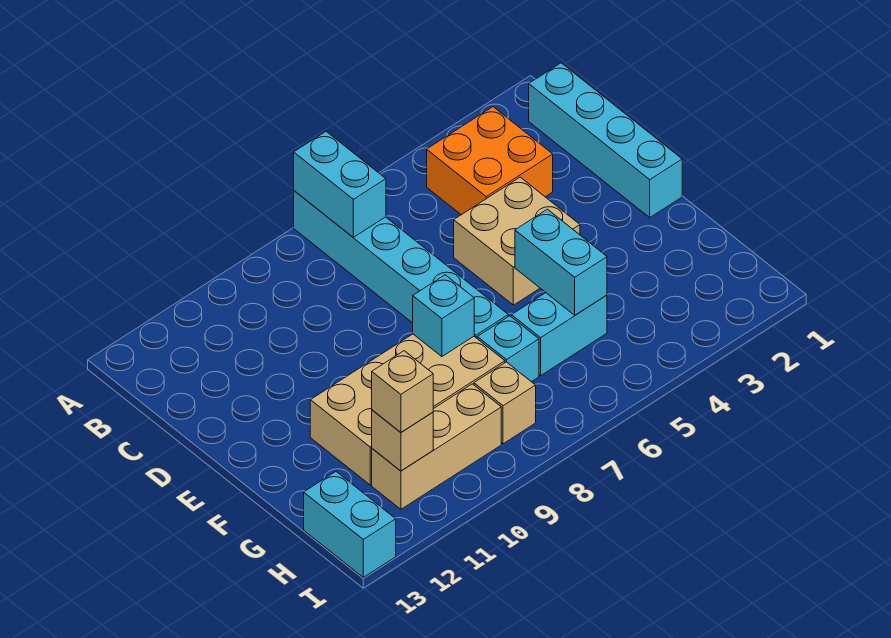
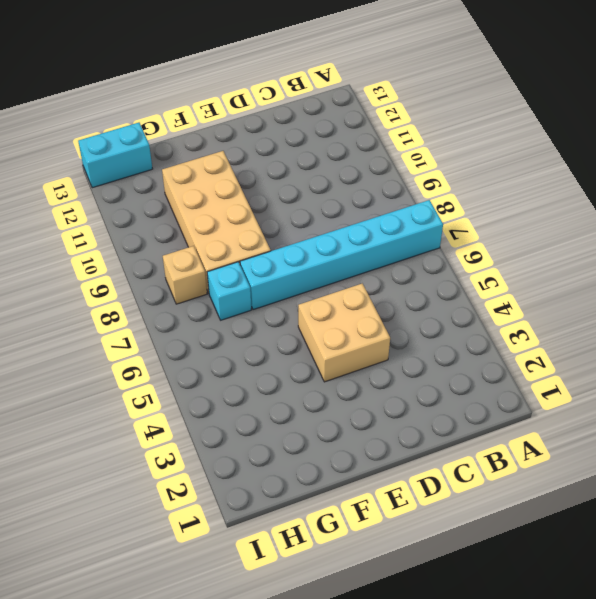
none -> cyan brick B1:E1 level 1
none -> orange brick B3:C4 level 1
none -> cyan brick G5:G6 level 1

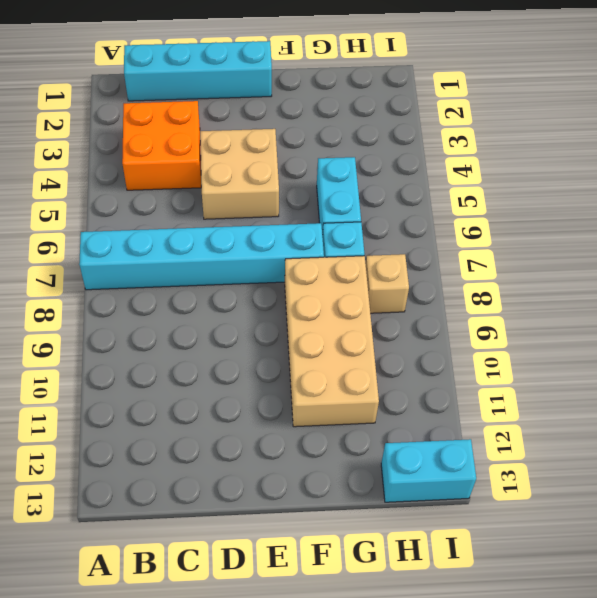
none -> tan brick H9:H11 level 1
none -> cyan brick A7:B7 level 2
none -> cyan brick F5:G5 level 2

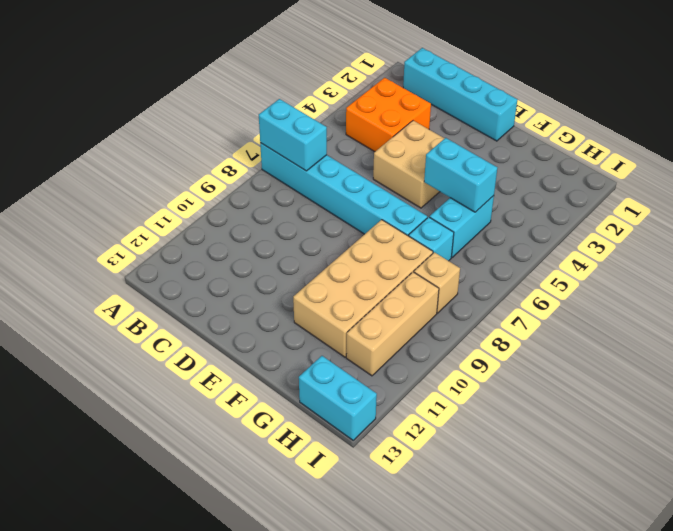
none -> cyan brick F8 level 2
none -> tan brick H11 level 2
none -> tan brick H11 level 3

